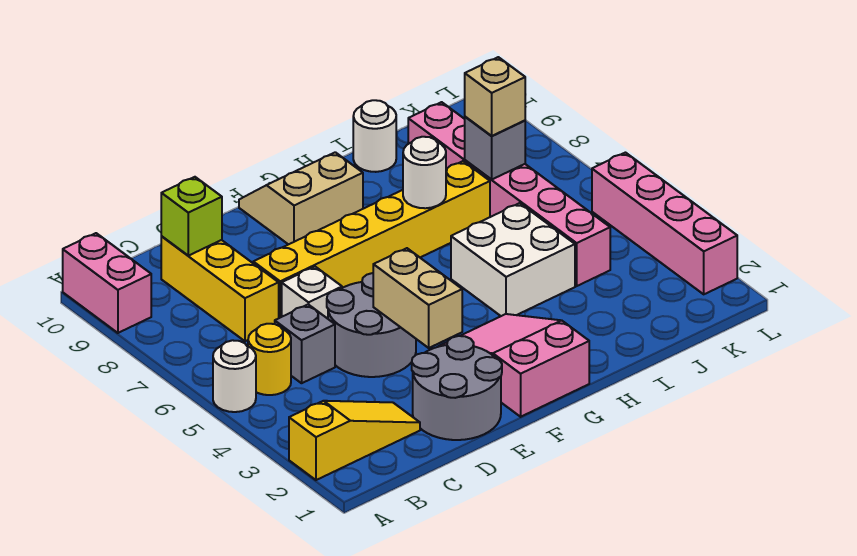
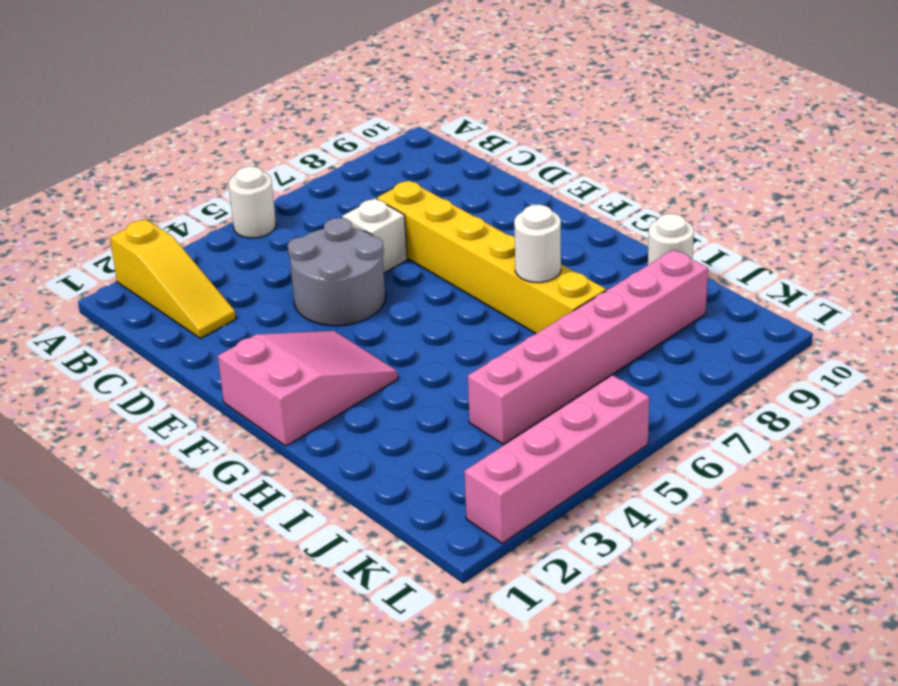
none -> pink brick A9:A10 level 1
none -> yellow round brick B5 level 1
none -> grey brick C5 level 1

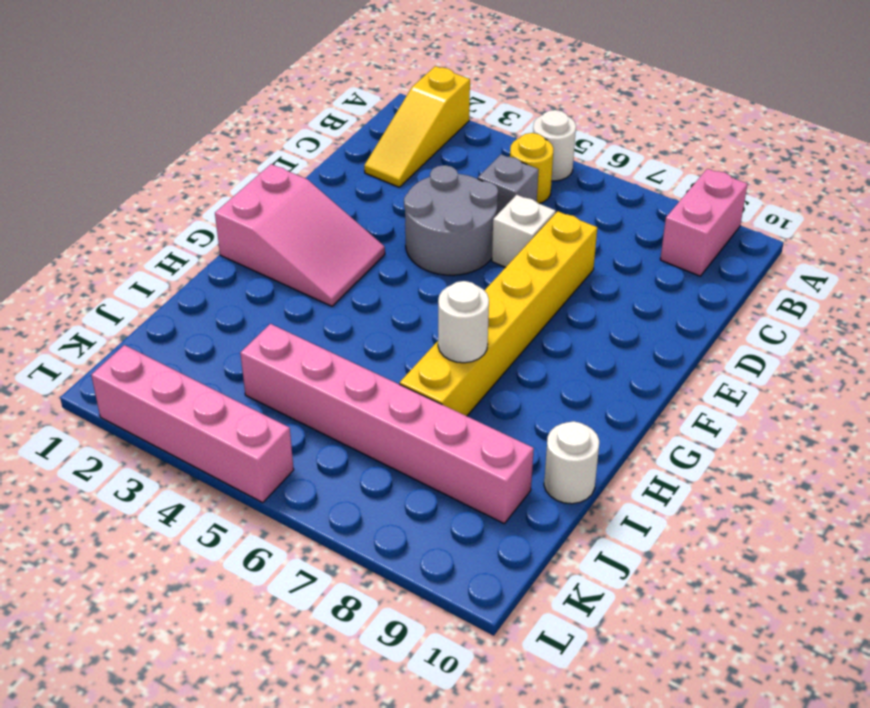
pink brick A9:B9 level 1 -> pink brick A9:A10 level 1
none -> yellow brick C7:C9 level 1
none -> grey round brick D1:E2 level 1
none -> tan slope F9:G10 level 1 top 9

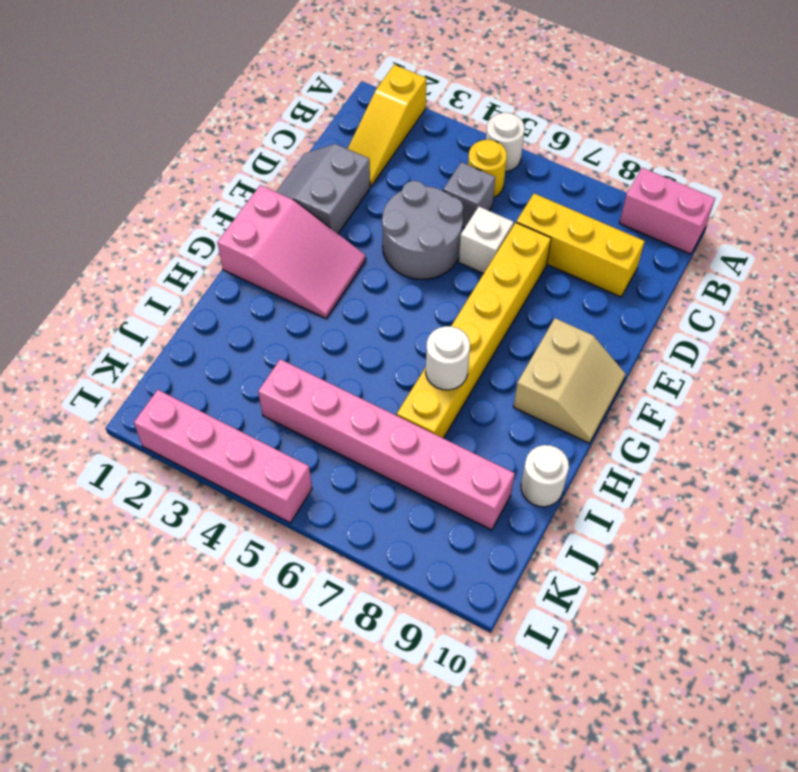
grey slope D1:E2 level 1 top 2 -> grey round brick D1:E2 level 1
none -> white brick H4:I5 level 1
none -> lime brick C9 level 2
none -> tan brick E3:E4 level 2

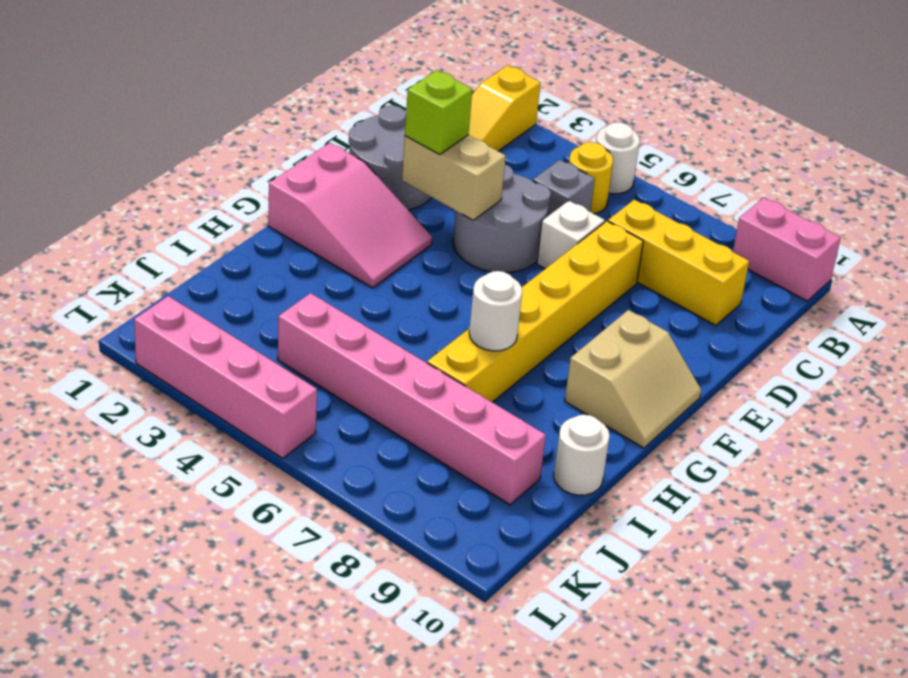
lime brick E3 level 3 -> lime brick C9 level 2
none -> white brick H4:I5 level 1
none -> grey brick J7 level 2
none -> tan brick J7 level 3

